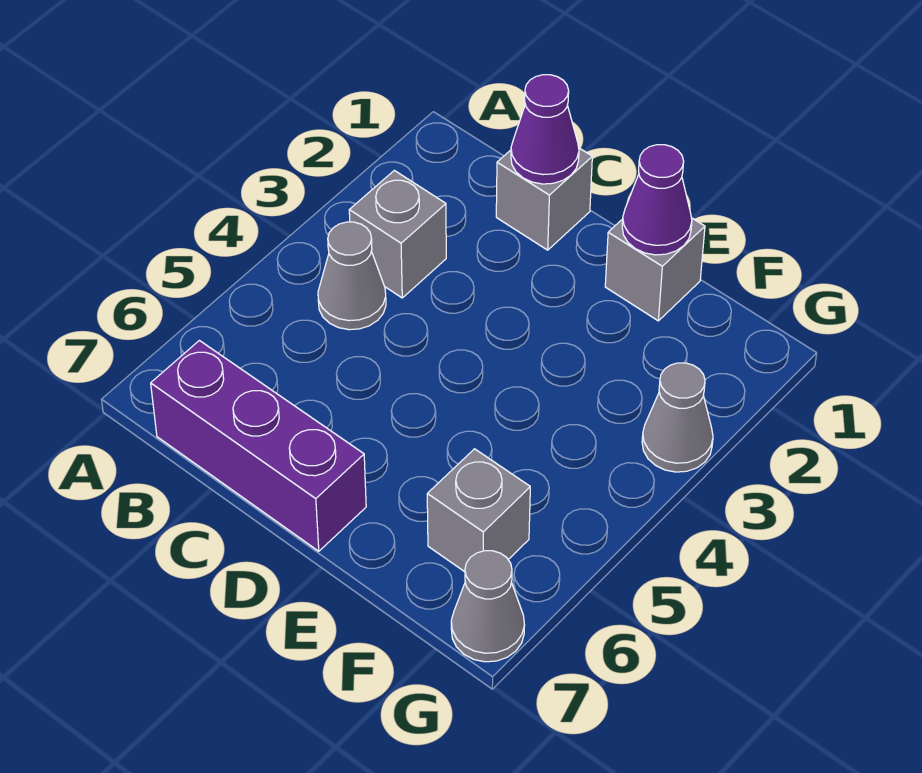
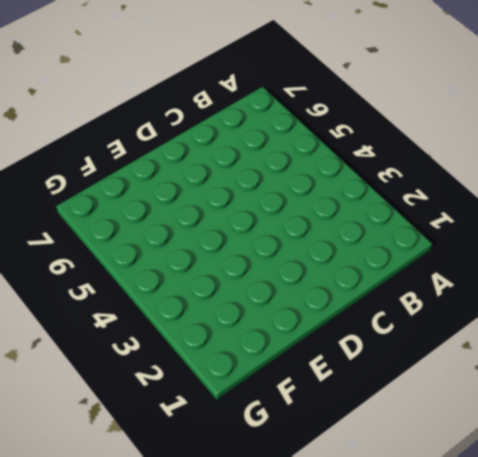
none -> grey brick B3 level 1
none -> grey cone B4 level 1

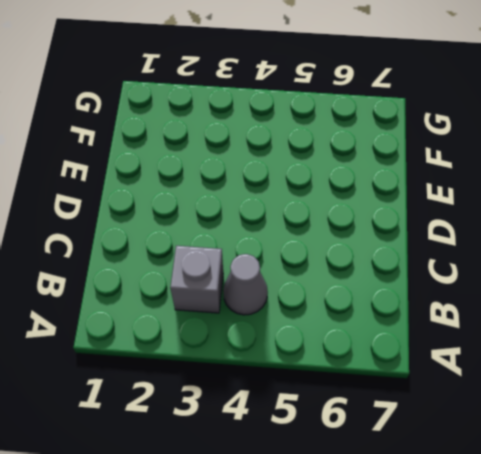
none -> purple brick B7:D7 level 1
none -> grey brick C1 level 1

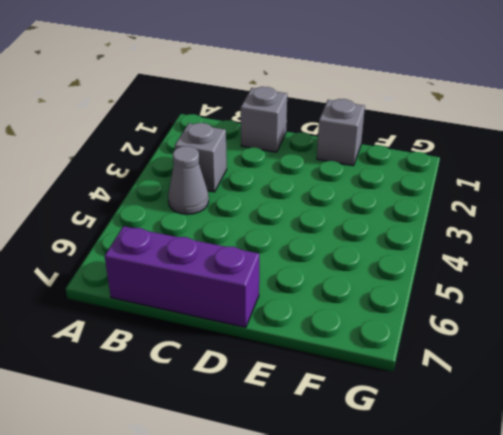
none -> grey brick F6 level 1
none -> grey cone G3 level 1

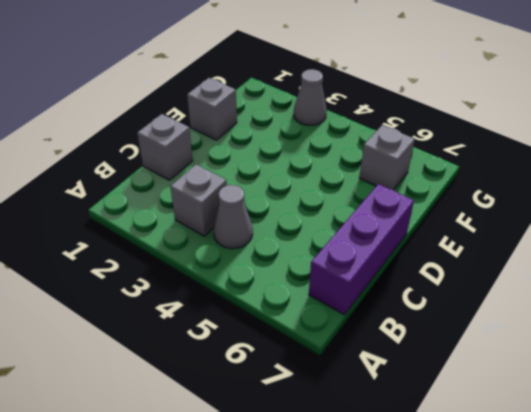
none -> grey cone G7 level 1
none -> purple cone C1 level 2

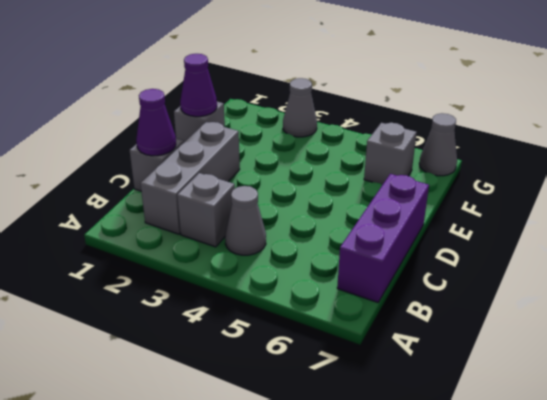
grey brick B2:D2 level 1 -> none

